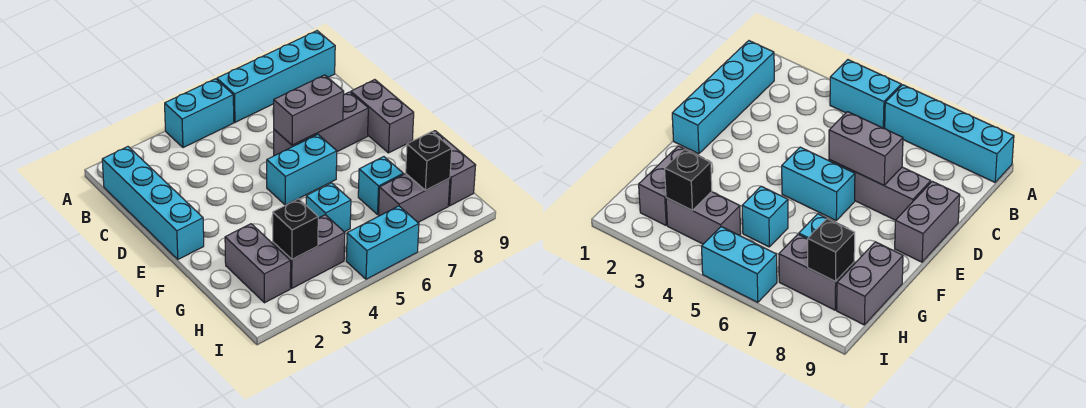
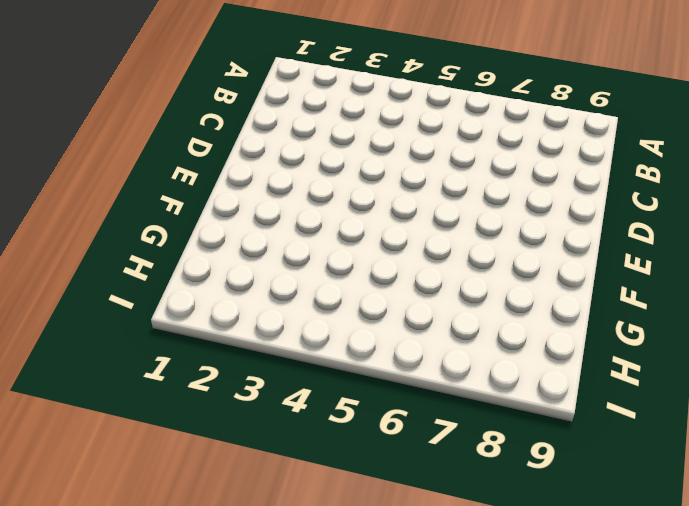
none -> cyan brick A4:A5 level 1
none -> cyan brick A6:A9 level 1
none -> cyan brick B1:E1 level 1

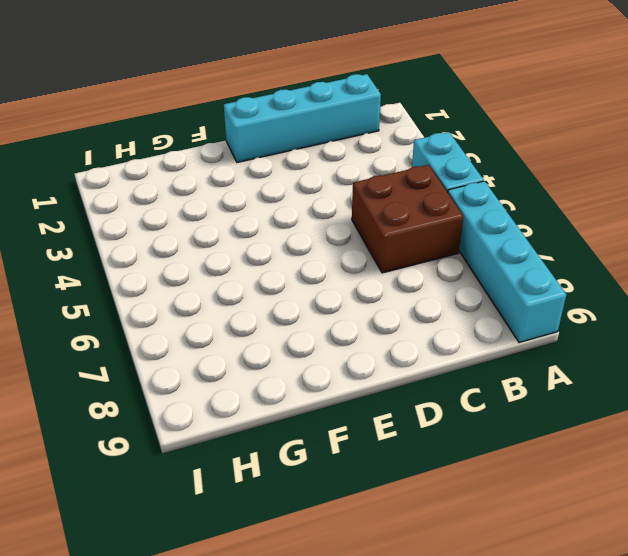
brown brick B5:C6 level 1 -> none
none -> grey brick D6:D8 level 1
none -> grey brick D9:E9 level 1
none -> cyan brick E5:E6 level 1

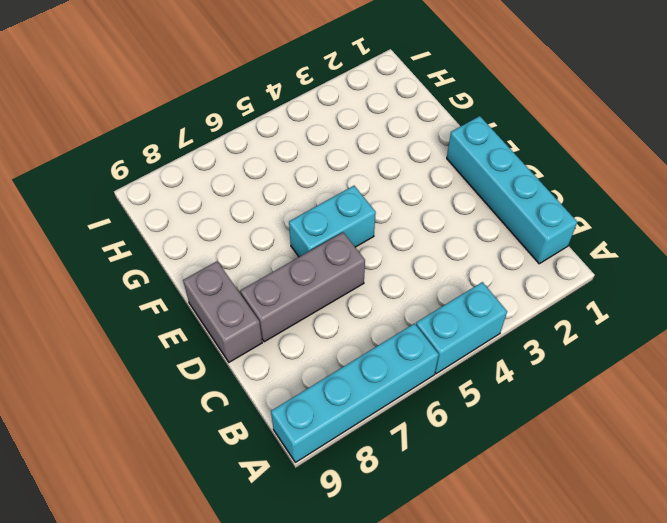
none -> grey brick G2:H2 level 1
none -> cyan brick G5 level 1
none -> cyan brick G7 level 1

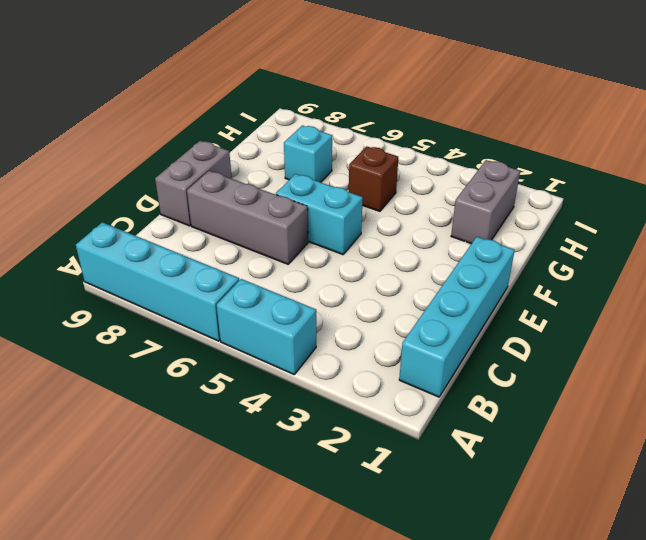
brown brick G5 level 1 -> cyan brick G5 level 1
none -> grey brick G9:H9 level 1
none -> grey brick H3:H4 level 1
none -> grey brick H7:H8 level 1

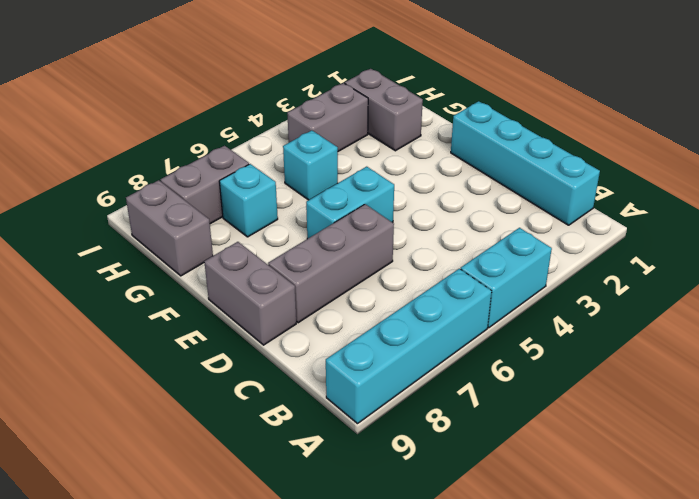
none -> cyan brick I5:I6 level 1
none -> grey brick D6:D7 level 2
none -> black brick H3 level 2

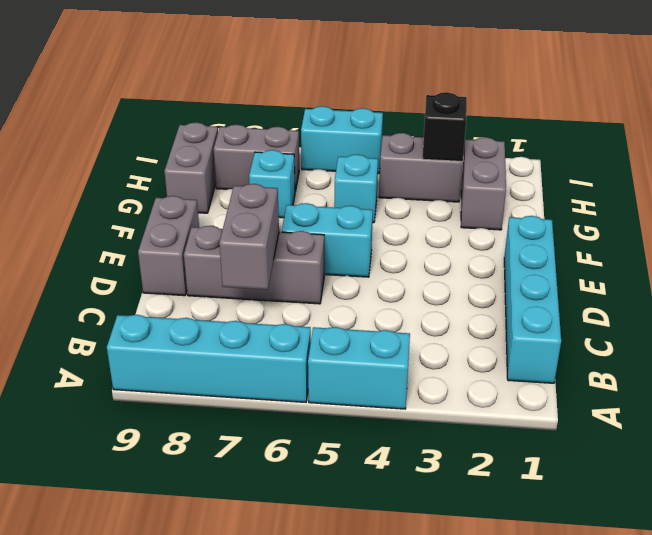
grey brick C7:D7 level 2 -> grey brick D6:D7 level 2
none -> black brick H8 level 2

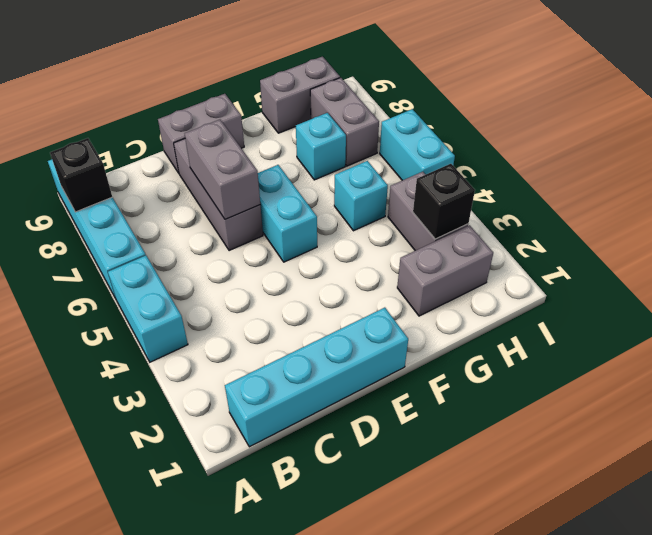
black brick A8 level 2 -> black brick H8 level 2

